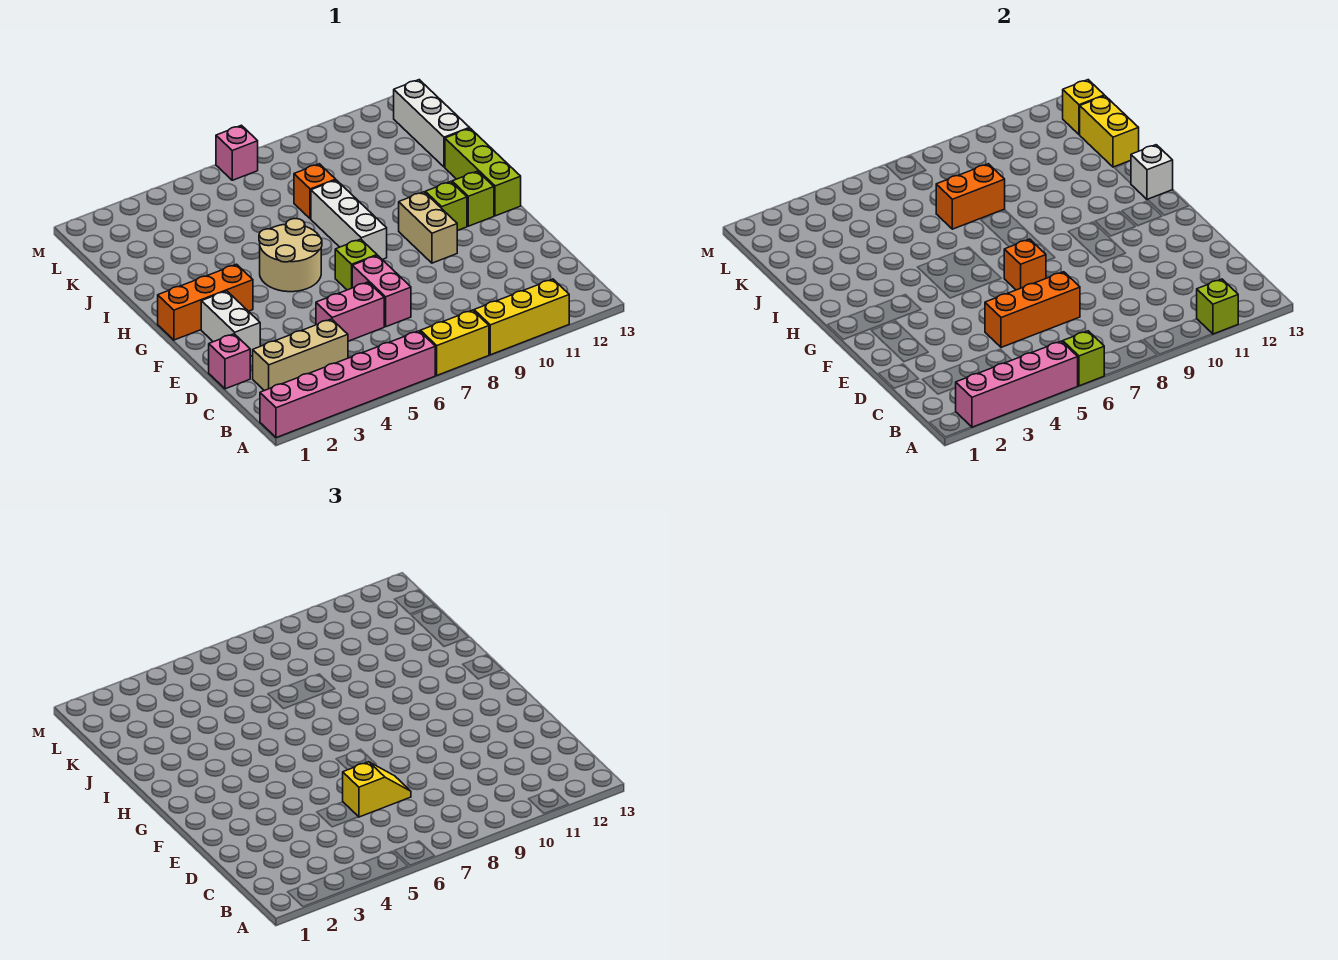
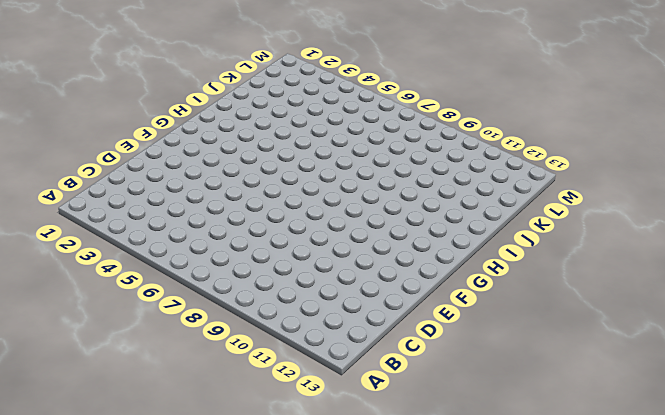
none -> pink brick A1:A6 level 1
none -> yellow brick A7:A8 level 1
none -> yellow brick A9:A11 level 1

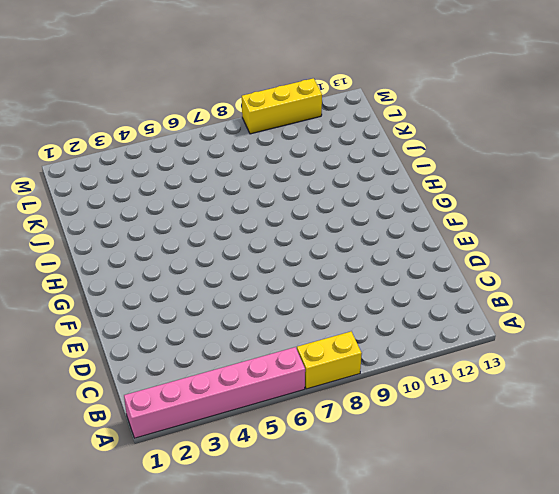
yellow brick M9:M11 level 1 -> yellow brick A9:A11 level 1
none -> tan brick C2:C4 level 1
none -> pink brick D1 level 1
none -> pink brick D5:D6 level 1

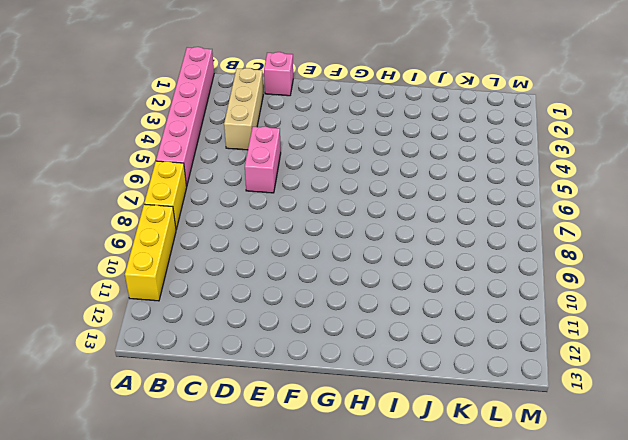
none -> pink brick D7:E7 level 1
none -> white brick E2:F2 level 1
none -> lime brick F7 level 1

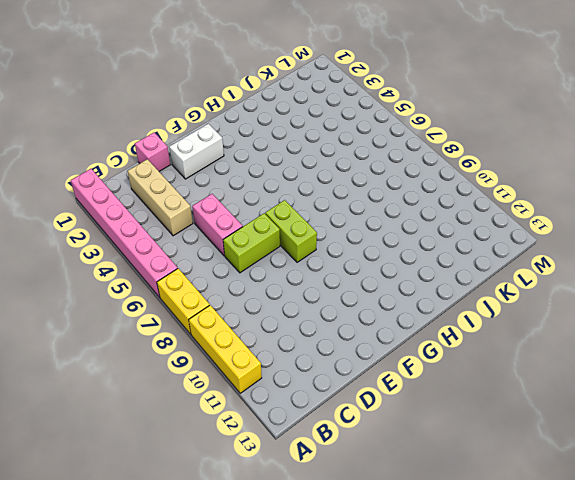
lime brick D7:E7 level 1 -> pink brick D7:E7 level 1
lime brick F7:F8 level 1 -> lime brick F7 level 1
none -> tan brick F10:G10 level 1
none -> orange brick G1:G3 level 1
none -> tan round brick G5:H6 level 1

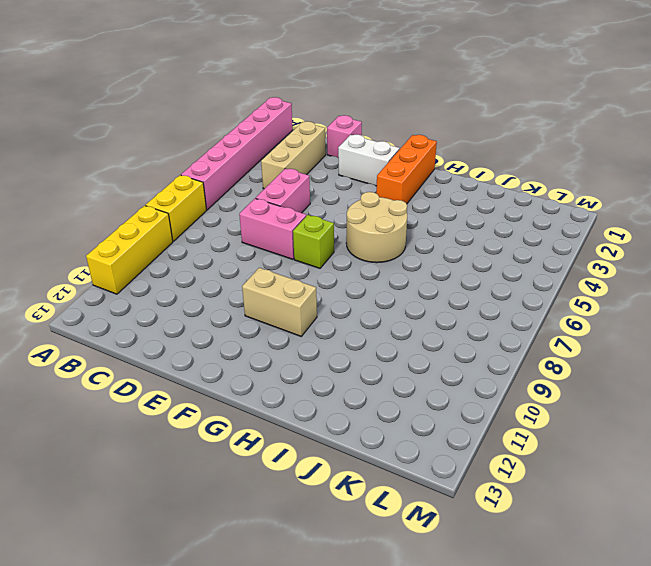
none -> white brick G8:I8 level 1
none -> lime brick G11 level 1
none -> lime brick G12 level 1

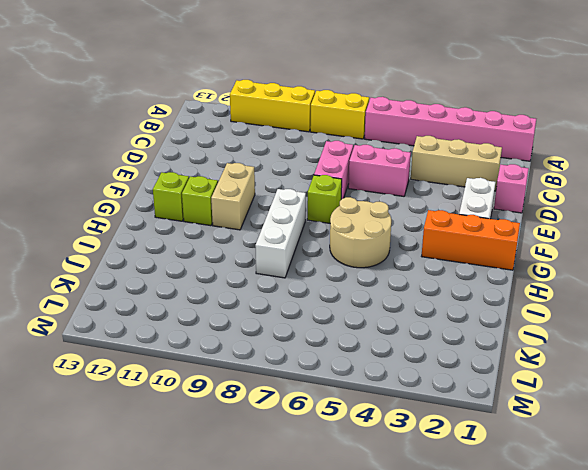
none -> lime brick G13:I13 level 1
none -> orange brick J8 level 1
none -> white brick J13:L13 level 1

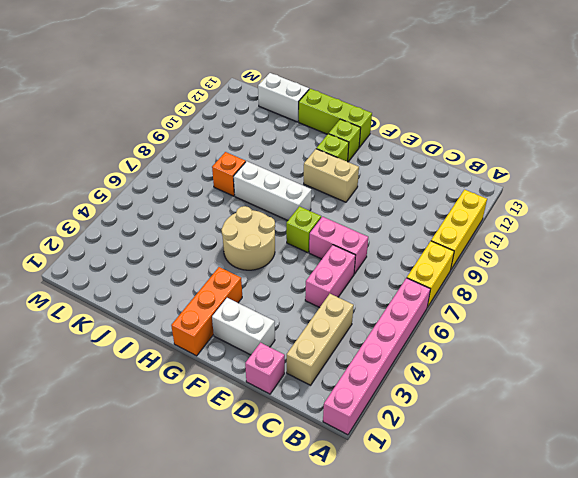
white brick J13:K13 level 1 -> white brick J13:L13 level 1
none -> pink brick M7 level 1
none -> pink brick A2:A5 level 2
none -> lime brick A6 level 2

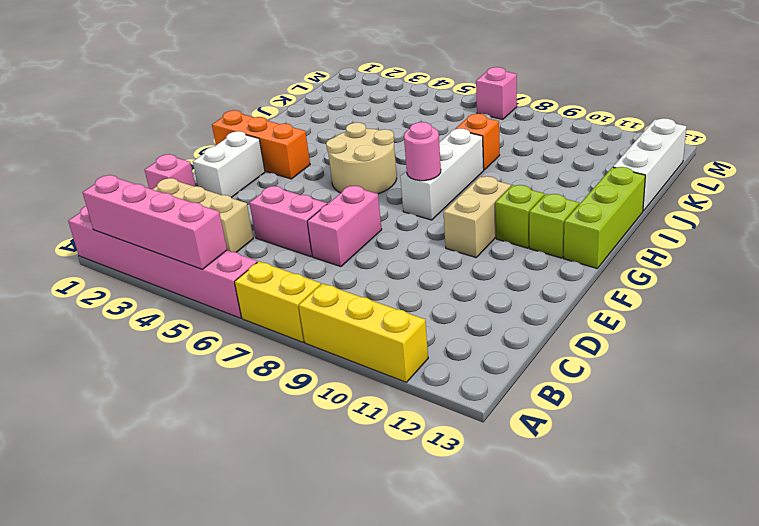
pink round brick G8 level 2 -> none
none -> lime brick F7 level 1
none -> lime brick A6 level 2
none -> lime brick A11 level 2

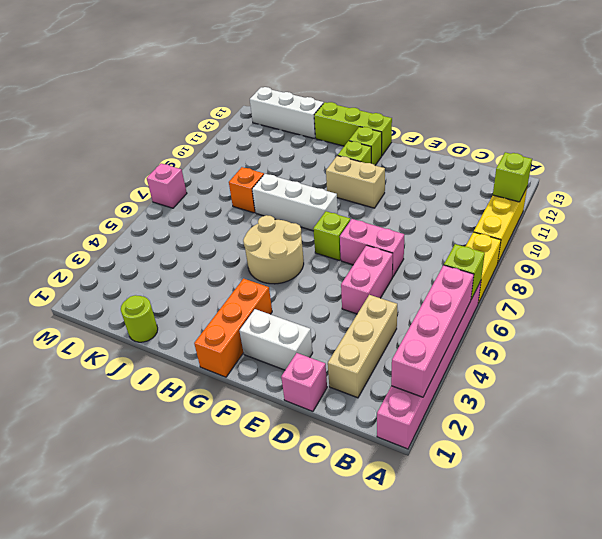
lime round brick J1 level 1 -> none
none -> orange brick D5:D7 level 2
none -> orange brick F7 level 2
none -> white brick H13 level 2

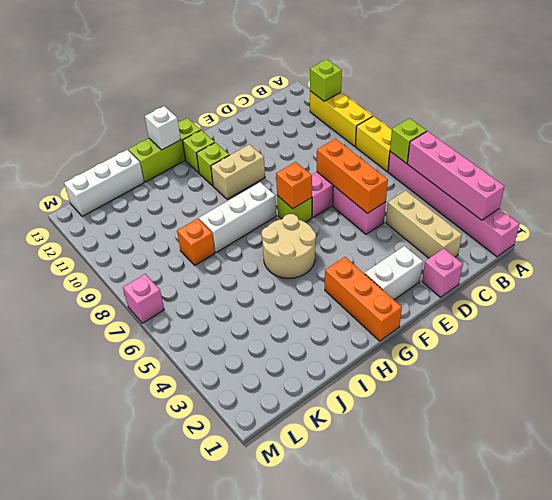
none -> orange brick J7:J8 level 2
none -> yellow brick J13:K13 level 2
none -> yellow brick L13 level 2

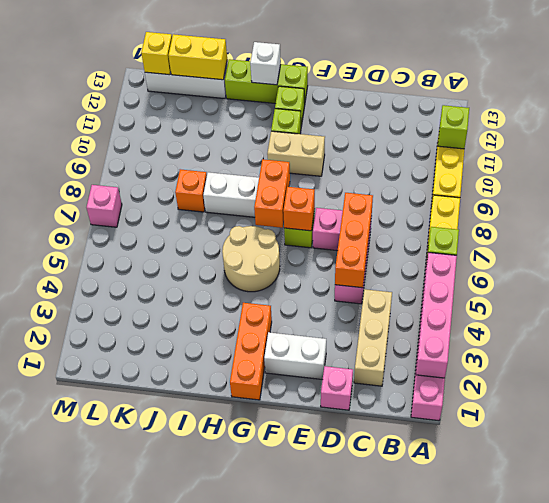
orange brick G7:G8 level 2 -> orange brick J7:J8 level 2
none -> yellow slope D6:D7 level 3 top 6

